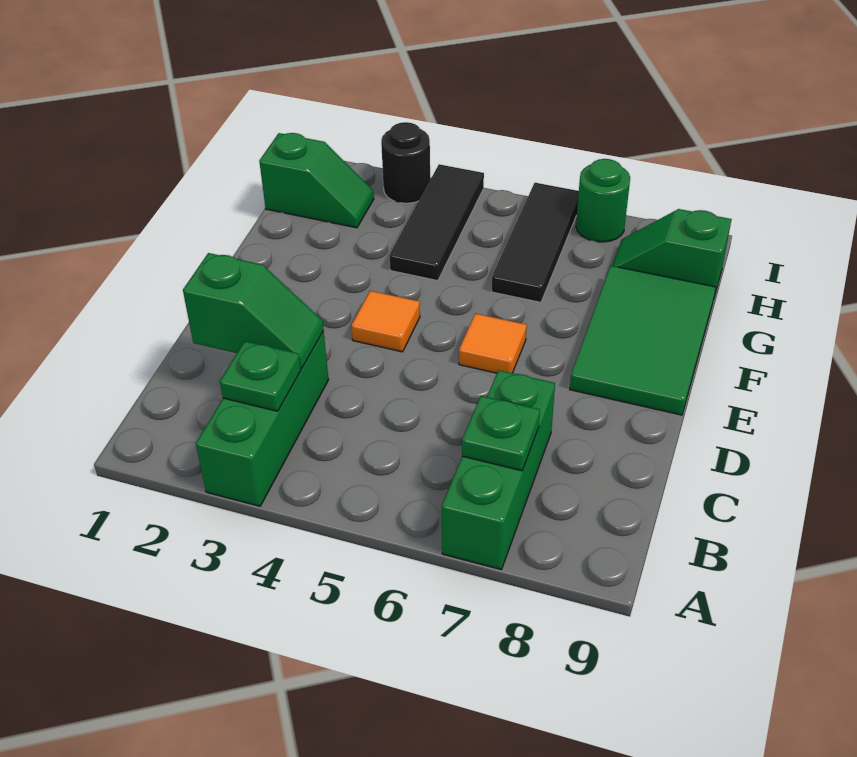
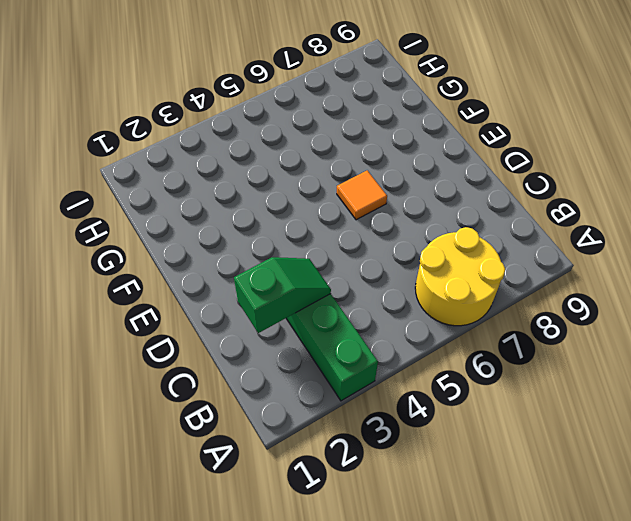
yellow round brick A6:B7 level 1 -> green brick A7:C7 level 1
none -> orange tile E4 level 1
none -> green tile E8:G9 level 1
none -> black tile G4:I4 level 1

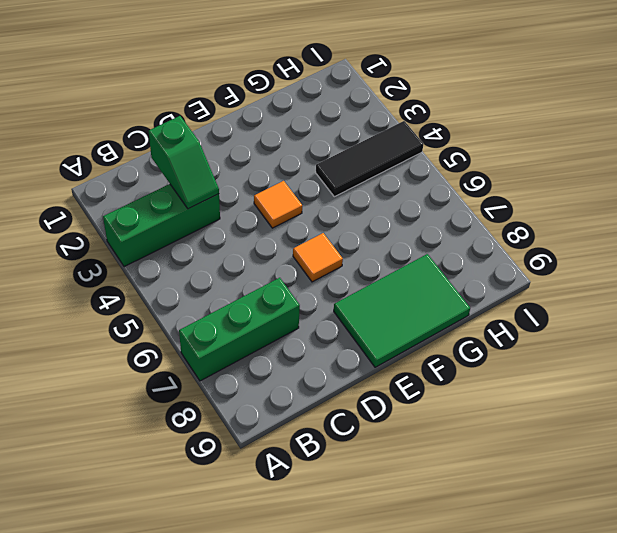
none -> black tile G6:I6 level 1
none -> green slope H1:H2 level 1 top 1
none -> green slope H8:H9 level 1 top 9

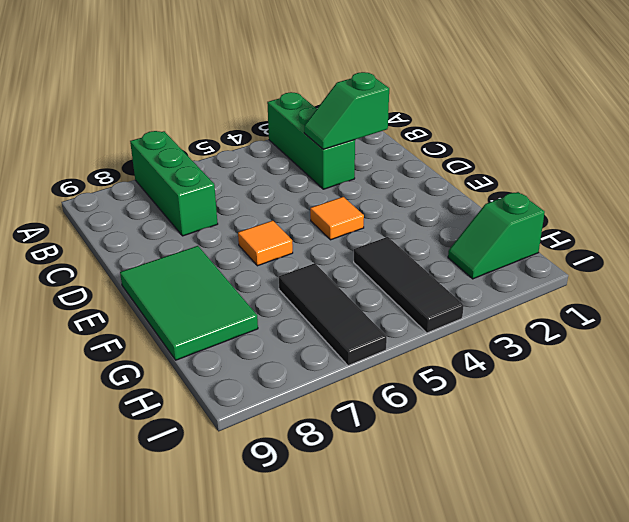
none -> green slope H8:H9 level 1 top 9
none -> black round brick I3 level 1
none -> green round brick I7 level 1

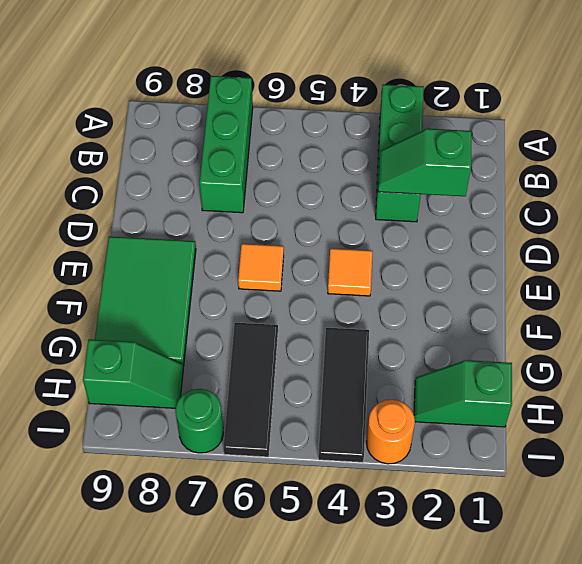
orange round brick I3 level 1 -> black round brick I3 level 1
none -> green plate B3 level 2
none -> green plate B7 level 2

